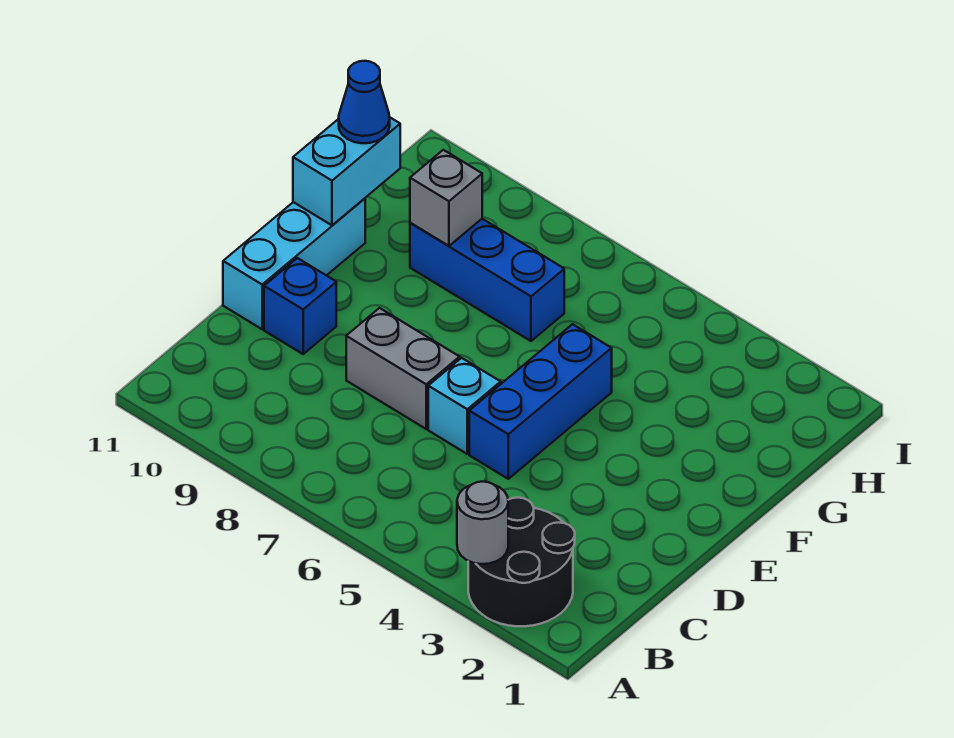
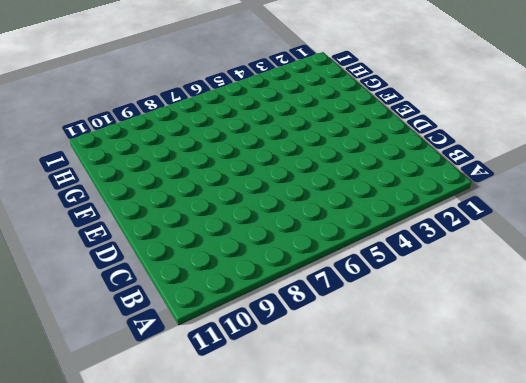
none -> black round brick A2:B3 level 1
none -> blue brick D5:F5 level 1

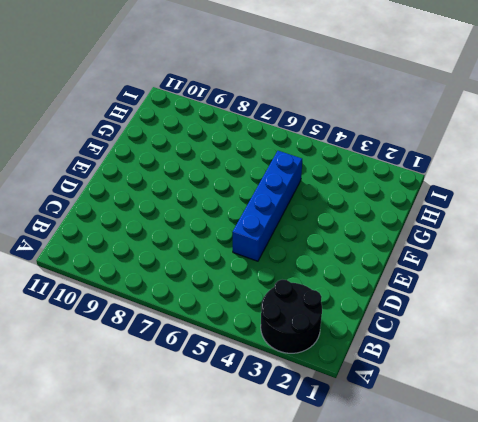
blue brick D5:G5 level 1 -> blue brick D5:F5 level 1
none -> cyan brick D6 level 1
none -> grey brick D7:D8 level 1

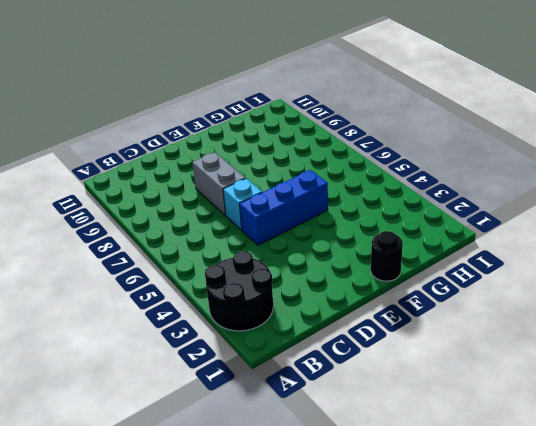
black round brick F1 level 1 -> none
none -> blue brick D10 level 1
none -> cyan brick D11:F11 level 1

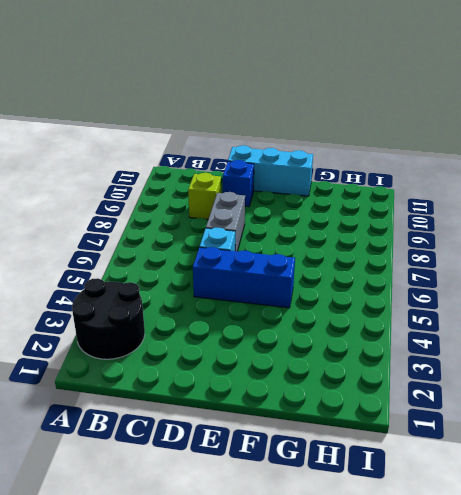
lime brick C9 level 1 -> none
none -> blue brick G7:G9 level 1
none -> grey round brick A3 level 2

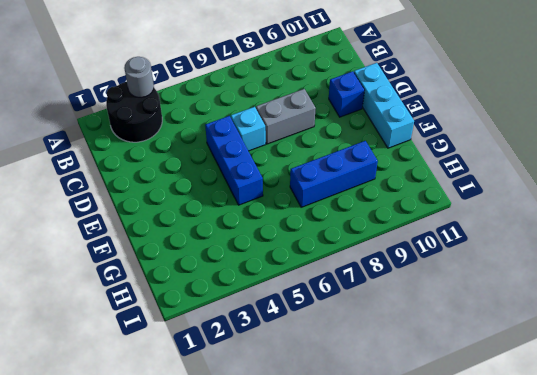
none -> cyan brick F11:G11 level 2
none -> grey brick G9 level 2

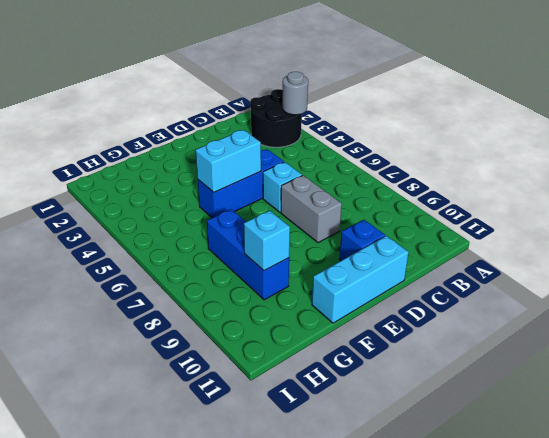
cyan brick E5:F5 level 2 -> cyan brick F11:G11 level 2
cyan brick G9 level 2 -> grey brick G9 level 2
none -> blue cone G11 level 3

